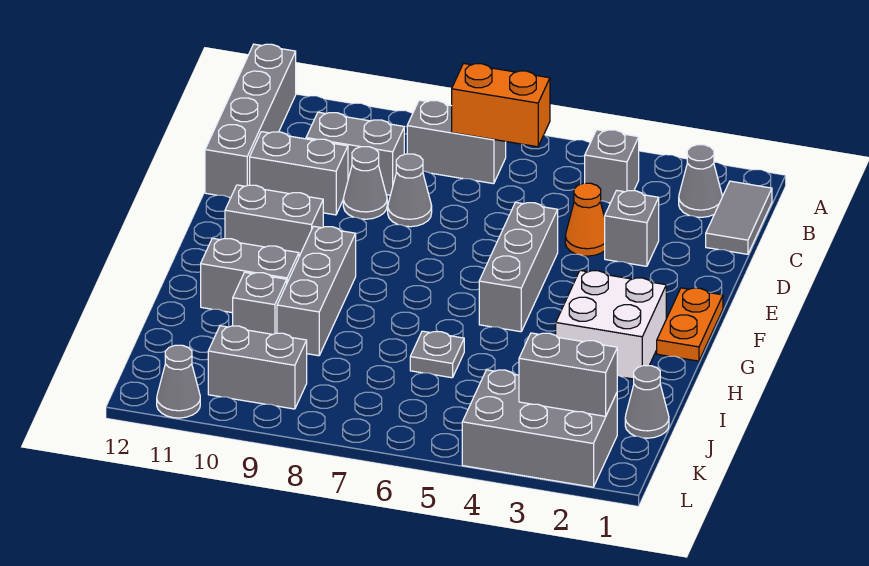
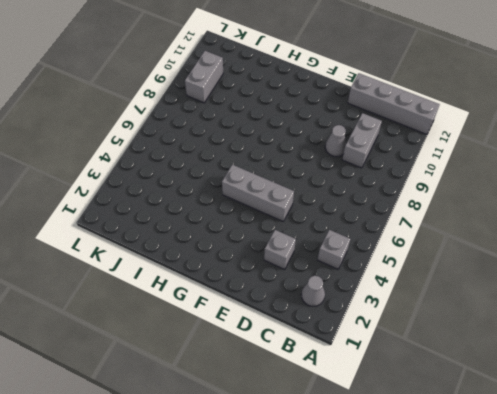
none -> grey tile B1:C1 level 1
none -> grey brick B7:B8 level 1
none -> orange cone D4 level 1

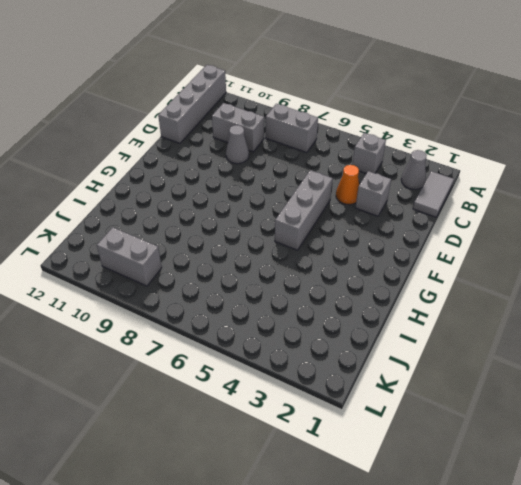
none -> grey cone D8 level 1
none -> grey brick D10:D11 level 1
none -> orange plate F1:G1 level 1

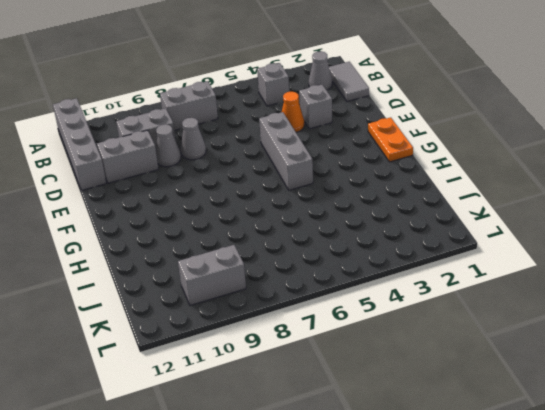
none -> grey brick F10:F11 level 1
none -> white brick G2:H3 level 1
none -> grey brick G9:I9 level 1

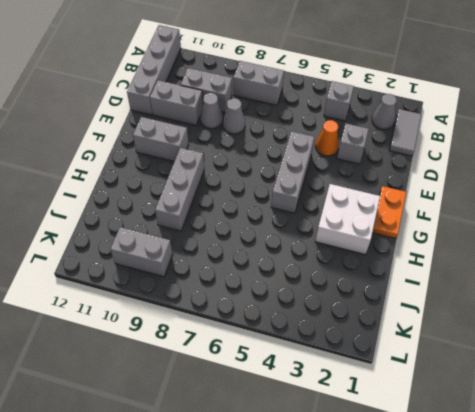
none -> grey brick H10:H11 level 1
none -> grey plate I6 level 1
none -> grey brick I10 level 1

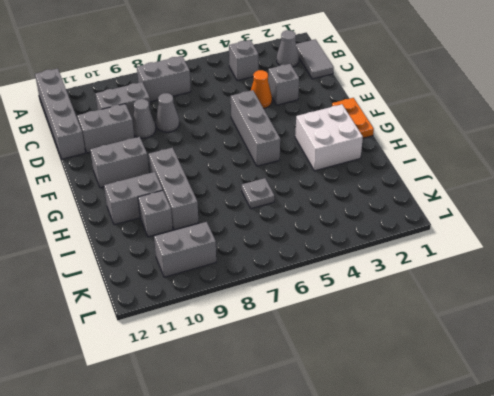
none -> grey cone J1 level 1
none -> grey brick K2:L4 level 1
none -> grey cone L11 level 1

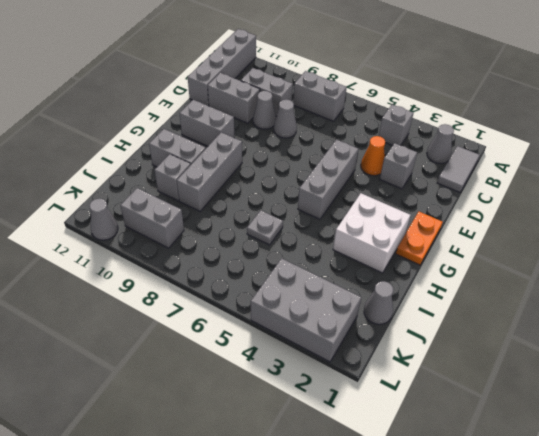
none -> orange brick B6:B7 level 2
none -> grey brick K2:K3 level 2

